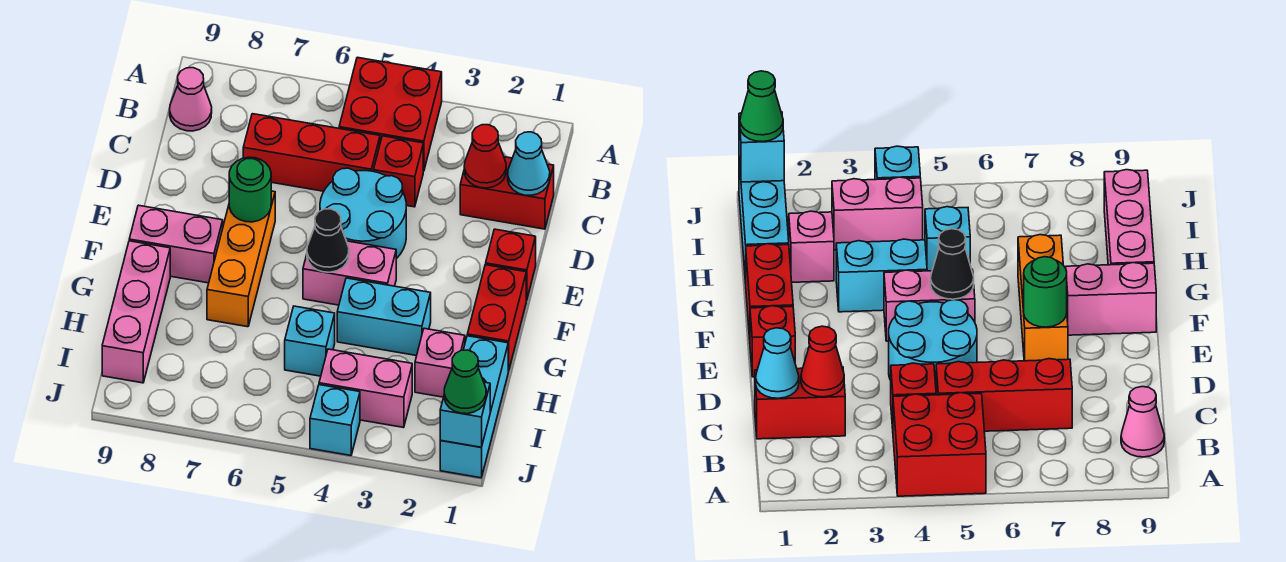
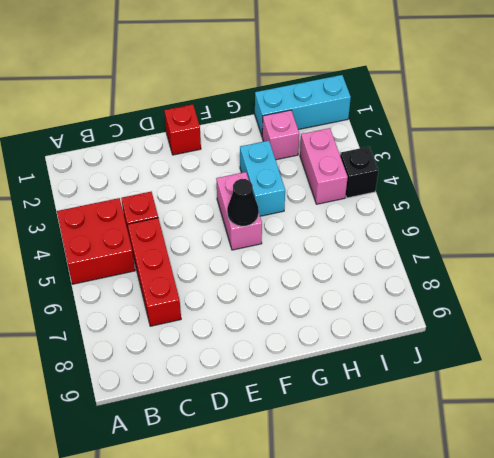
black brick J4 level 1 -> cyan brick J4 level 1
none -> pink cone B9 level 1
none -> red brick C1:C2 level 1
none -> cyan round brick D4:E5 level 1

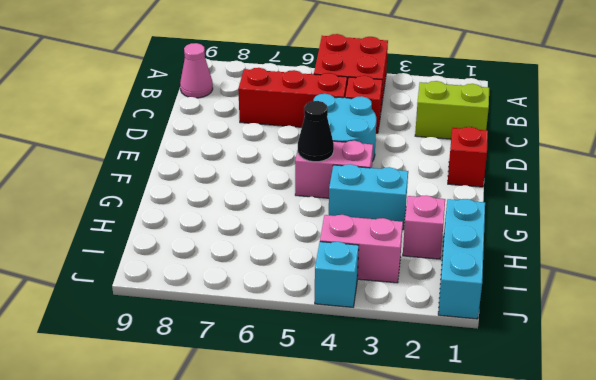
lime brick C1:C2 level 1 -> red brick C1:C2 level 1
none -> orange brick E7:G7 level 1
none -> red brick F1:G1 level 1
none -> pink brick F8:F9 level 1

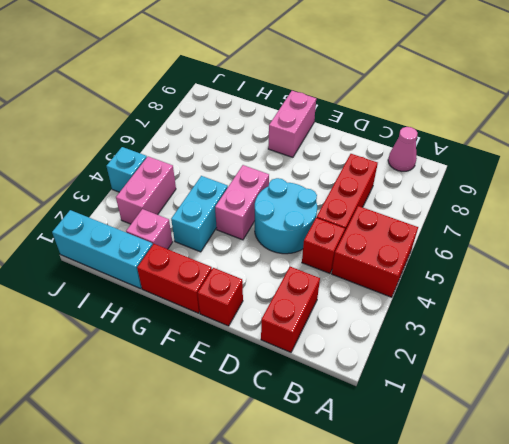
none -> orange brick E7:G7 level 1
none -> pink brick G9:I9 level 1
none -> cyan brick H5 level 1

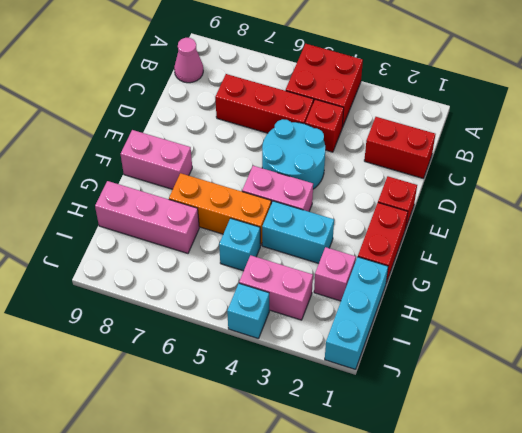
orange brick G5:G7 level 1 -> orange brick E7:G7 level 1
pink brick H7:H9 level 1 -> pink brick G9:I9 level 1
none -> cyan cone C1 level 2
none -> red cone C2 level 2
none -> green round brick E7 level 2

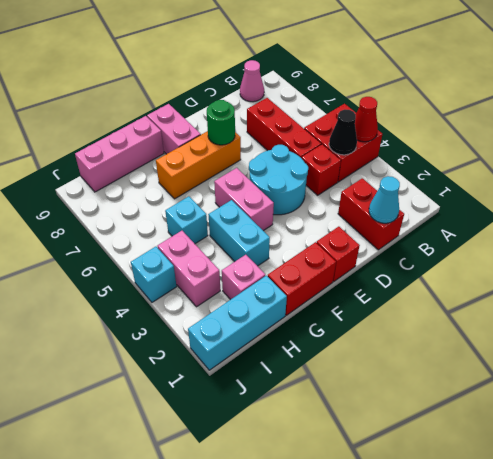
red cone A4 level 2 -> red cone C2 level 2
black cone B4 level 2 -> black cone F5 level 2
none -> cyan brick J1 level 2
none -> green cone J1 level 3

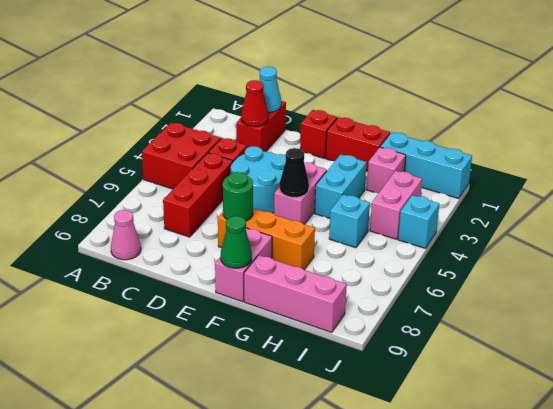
green cone F9 level 2 -> green cone J1 level 3
none -> cyan brick J1 level 2

